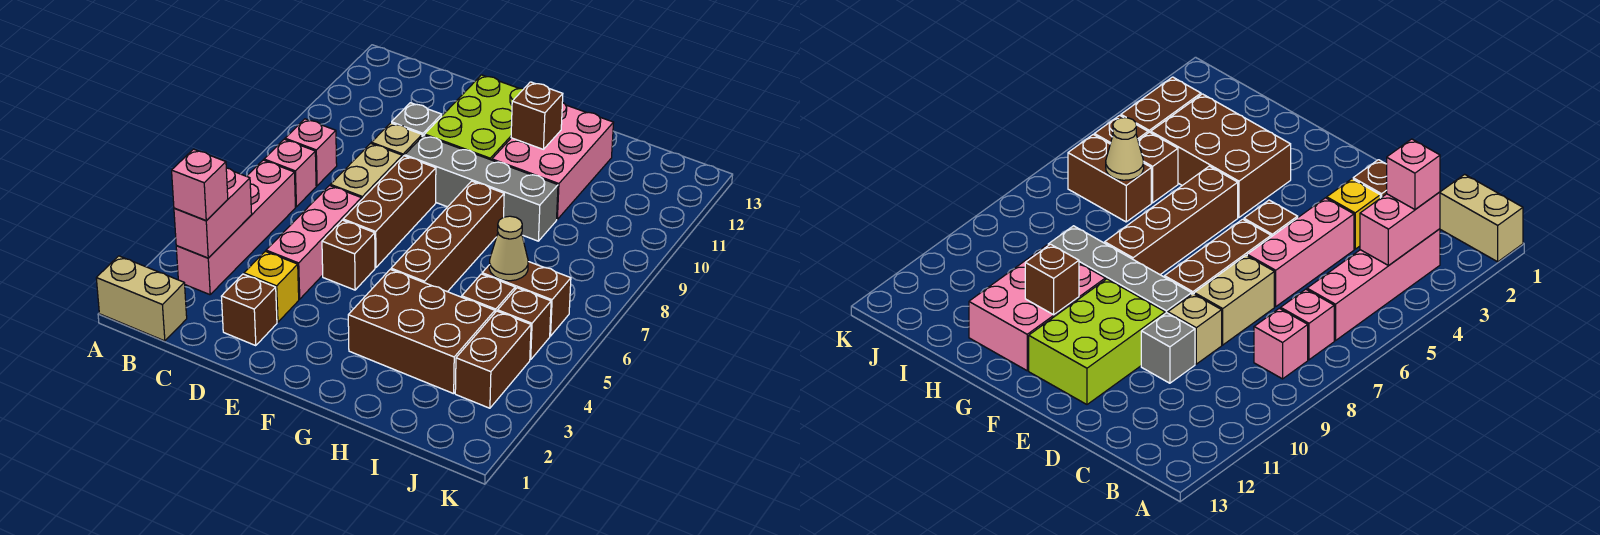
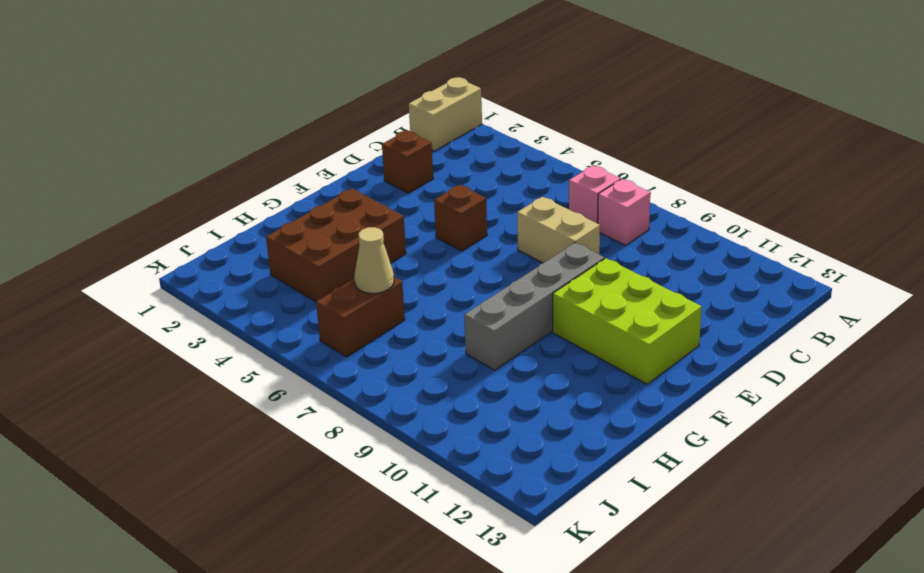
none -> pink brick B3:B6 level 1
none -> yellow brick D3 level 1
none -> pink brick D4:D6 level 1

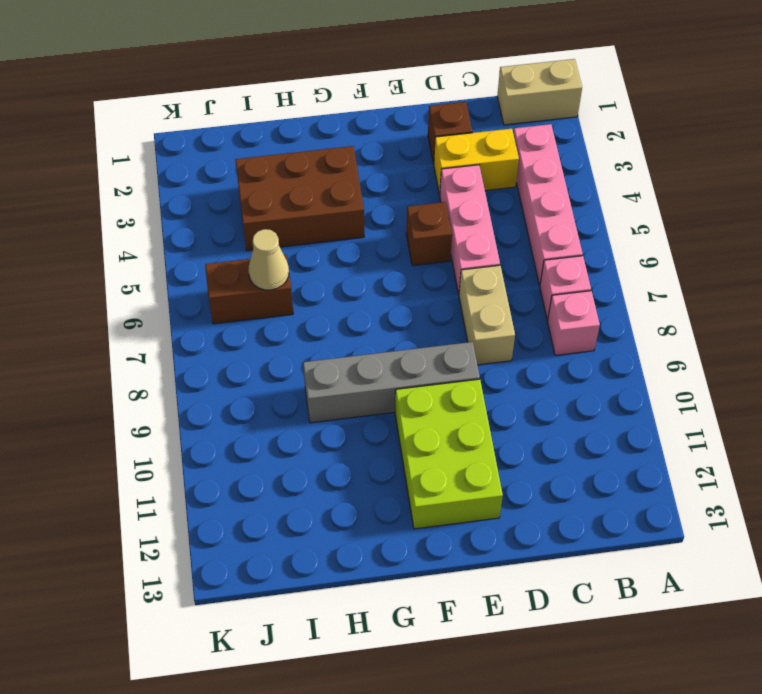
yellow brick C3:D3 level 1 -> yellow brick D3 level 1
none -> tan brick D9 level 1
none -> grey brick D10 level 1
none -> brown brick E6:E8 level 1

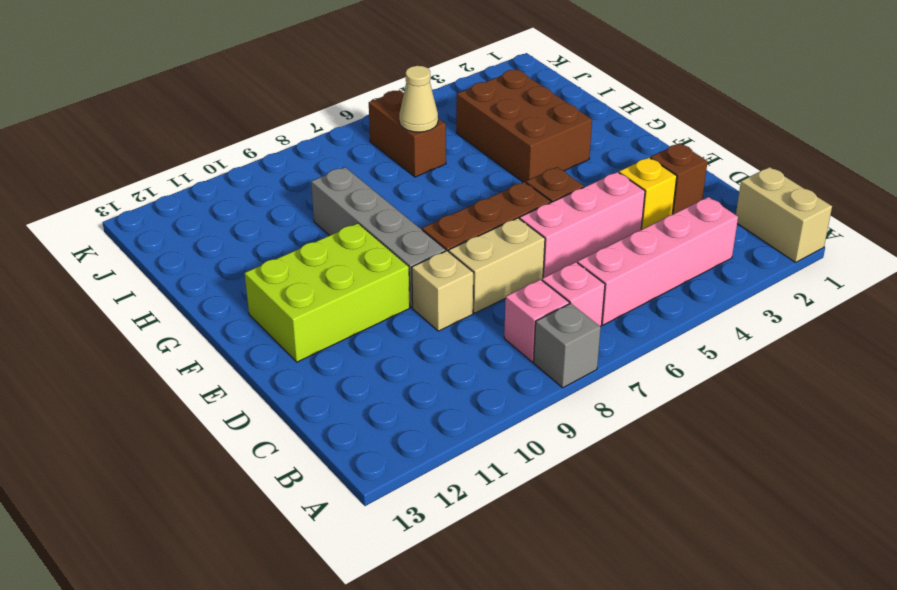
grey brick A8 level 1 -> grey brick D10 level 1
none -> brown brick G5:G8 level 1
none -> pink brick G10:H12 level 1
none -> brown brick I5 level 1

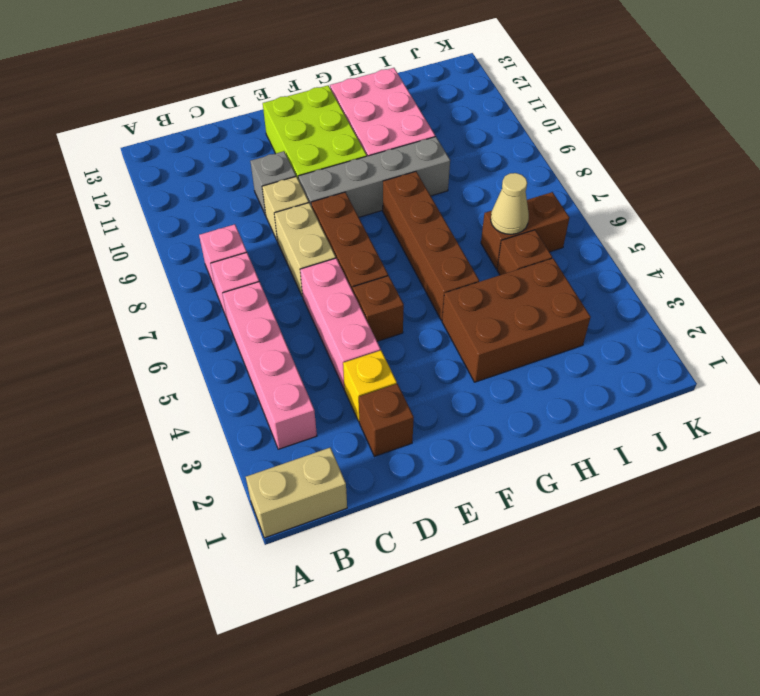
none -> brown brick J3:J4 level 1
none -> brown brick J5 level 1
none -> pink brick B3:B4 level 2

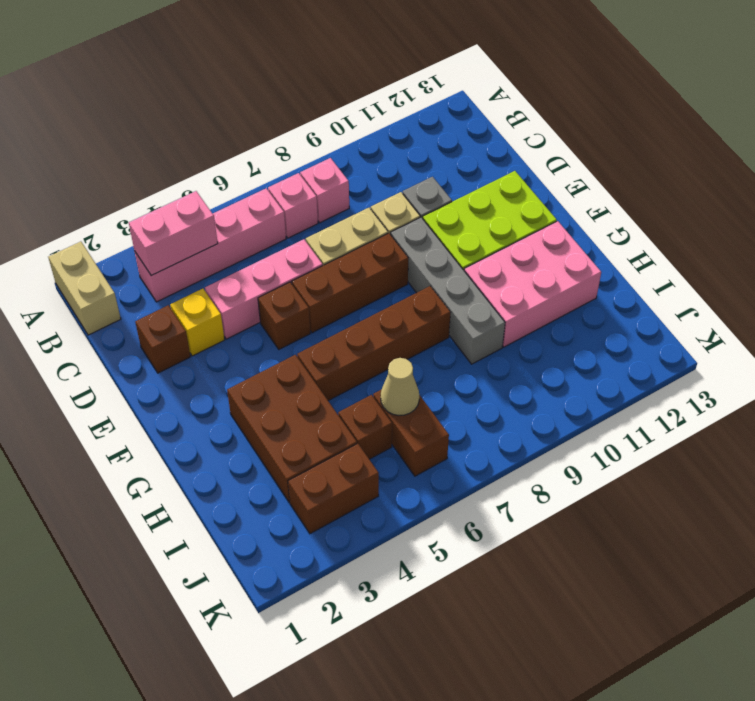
none -> brown brick J5 level 1
none -> brown brick G11 level 2
none -> pink brick B3 level 3

